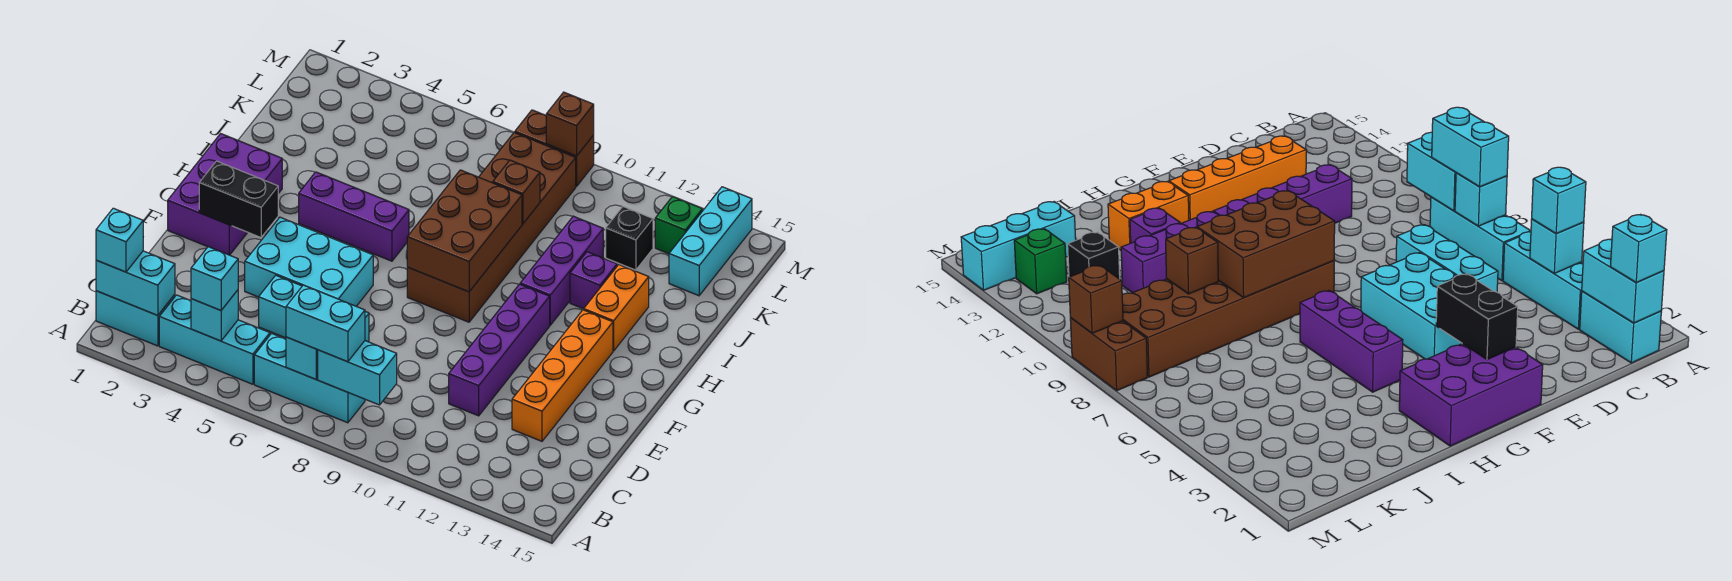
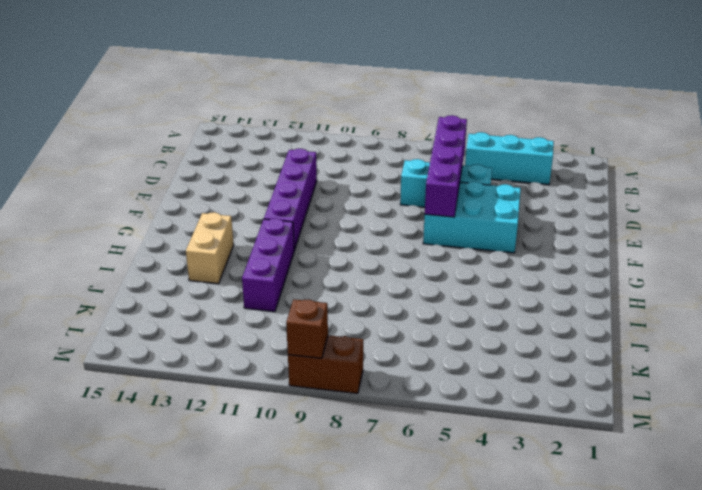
purple brick C6:F6 level 2 -> none
tan brick H13:I13 level 1 -> orange brick H13:I13 level 1
none -> cyan brick B1:B2 level 1
none -> cyan brick B6:B8 level 1
none -> orange brick D13:G13 level 1

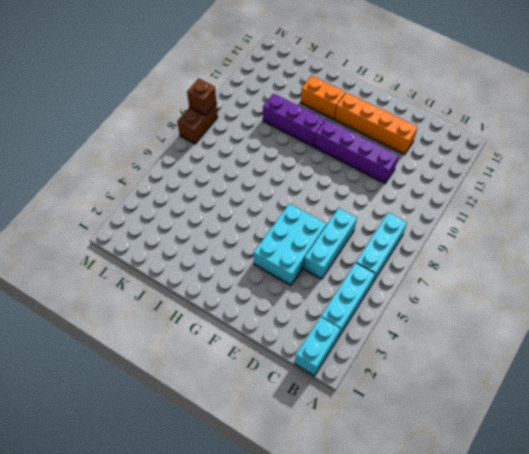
none -> purple brick F1:H2 level 1
none -> brown brick G8:L9 level 1
none -> purple brick H4:H6 level 1

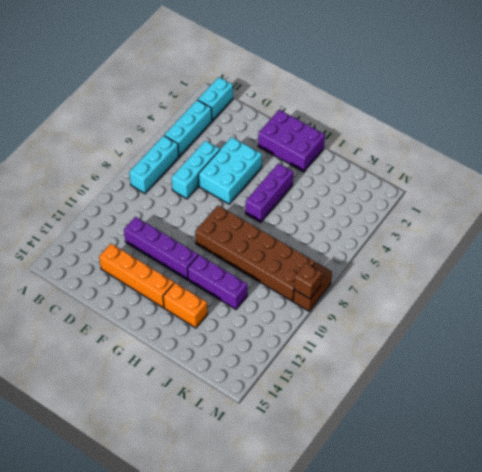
none -> purple brick I12 level 1
none -> black brick K12 level 1
none -> cyan brick K14:M14 level 1

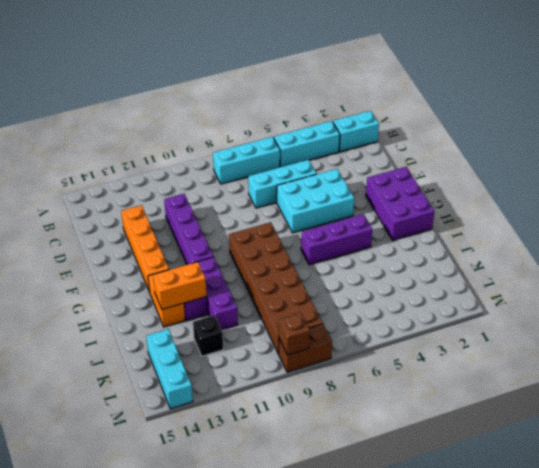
orange brick I12:I13 level 2 -> none
none -> green brick L13 level 1
none -> cyan brick B1:B2 level 2
none -> cyan brick B4 level 2

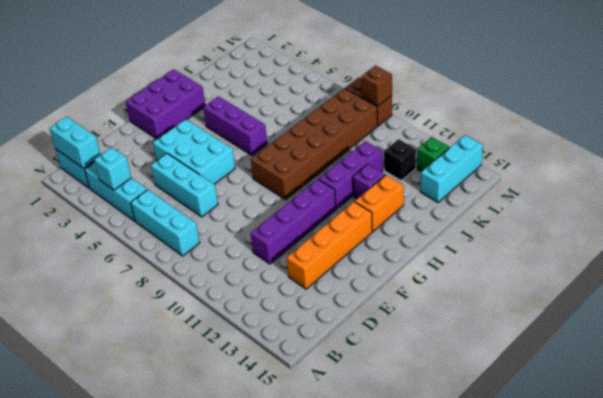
none -> cyan brick B7 level 2
none -> cyan brick B8:B9 level 2
none -> black brick F2:F3 level 2

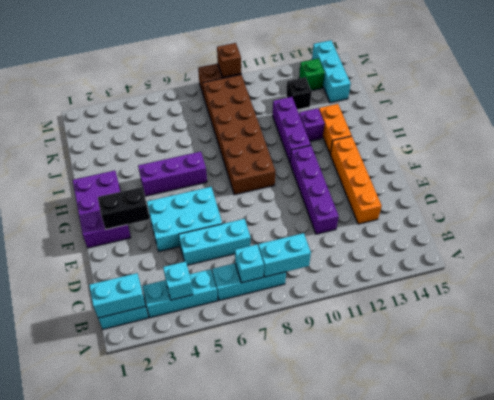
none -> brown brick G8:I9 level 2
none -> brown brick J9 level 2
none -> cyan brick B1 level 3

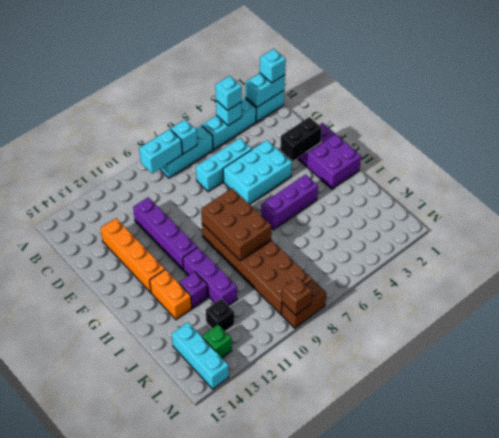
none -> brown brick J9 level 2
none -> cyan brick B7:B8 level 3

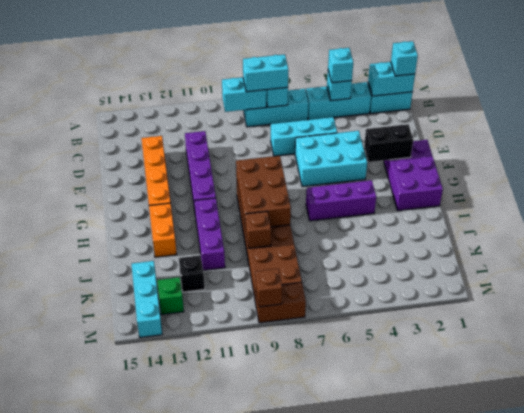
none -> purple brick I12 level 1

